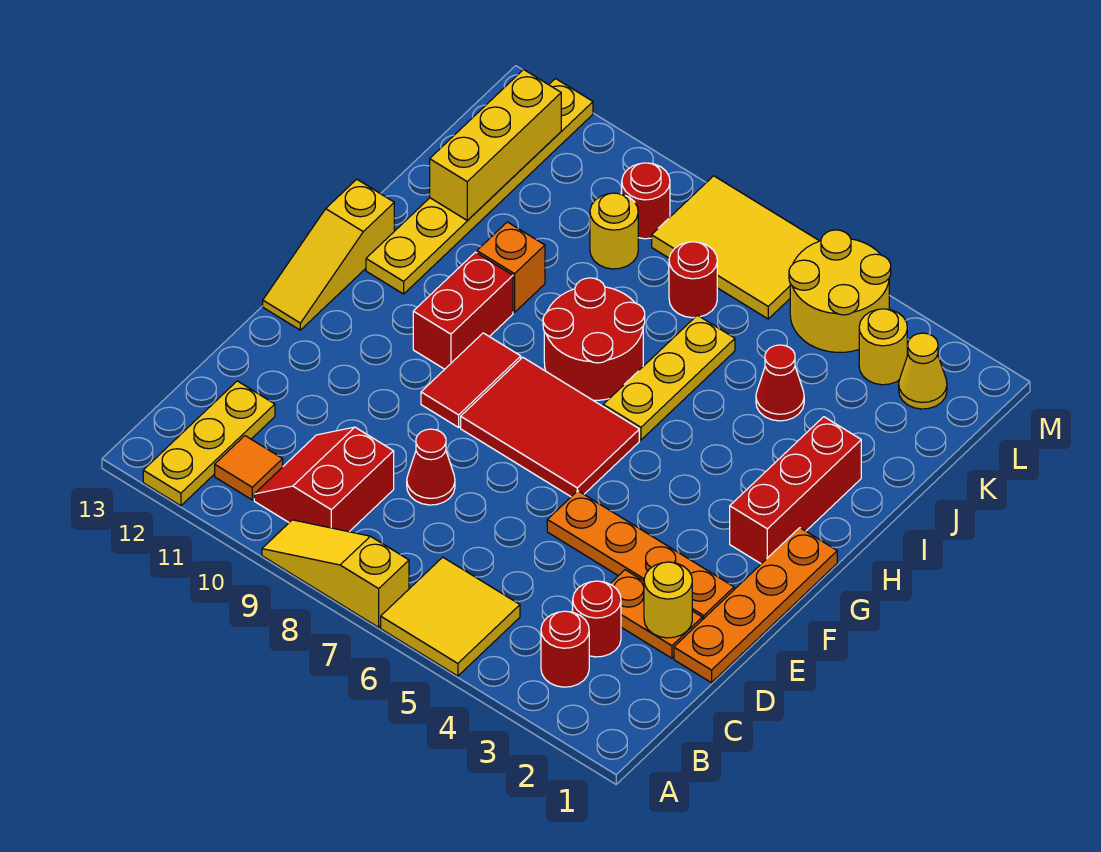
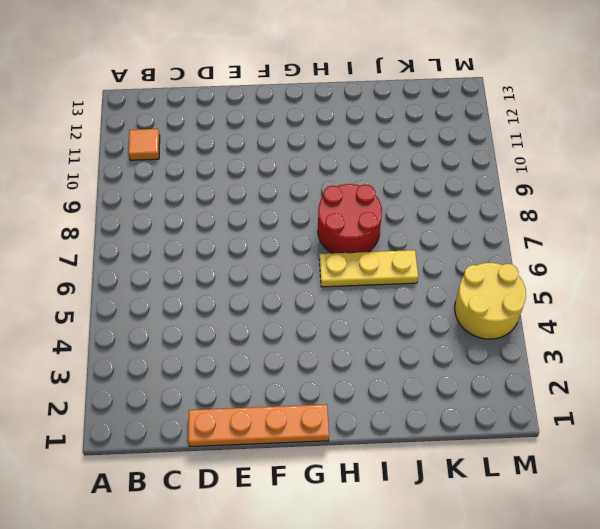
none -> yellow tile A5:B6 level 1
none -> yellow slope A7:A9 level 1 top 7
none -> yellow plate A12:C12 level 1
none -> red round brick B3 level 1

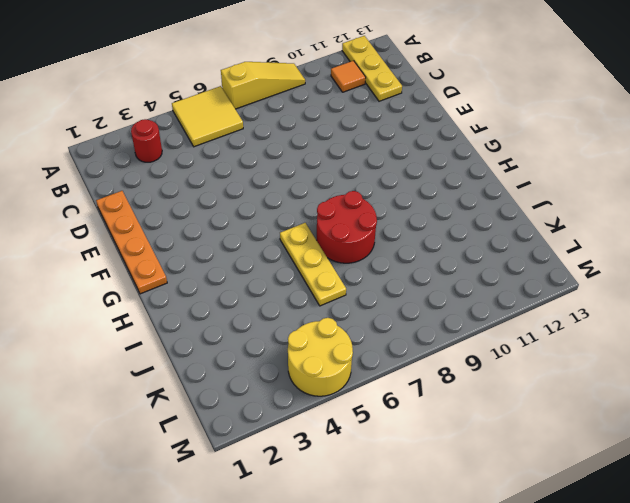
none -> red slope B9:C10 level 1 top 9
none -> red round brick C3 level 1
none -> orange plate D2:D3 level 1
none -> red cone D8 level 1

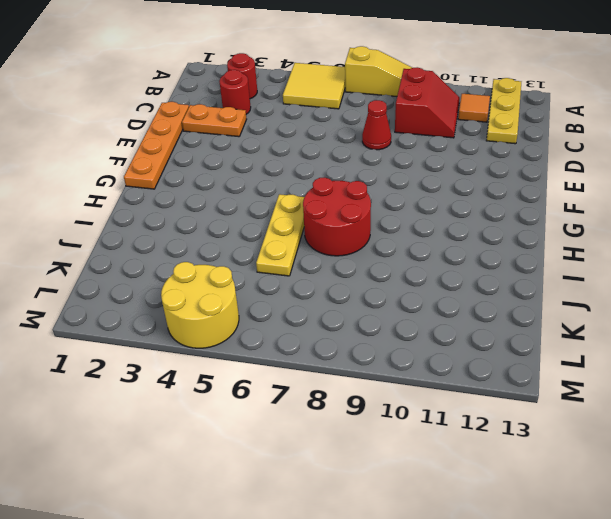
none -> orange plate E2:E5 level 1
none -> red tile F6:G8 level 1
none -> red tile F9:G9 level 1
none -> yellow slope F13:H13 level 1 top H

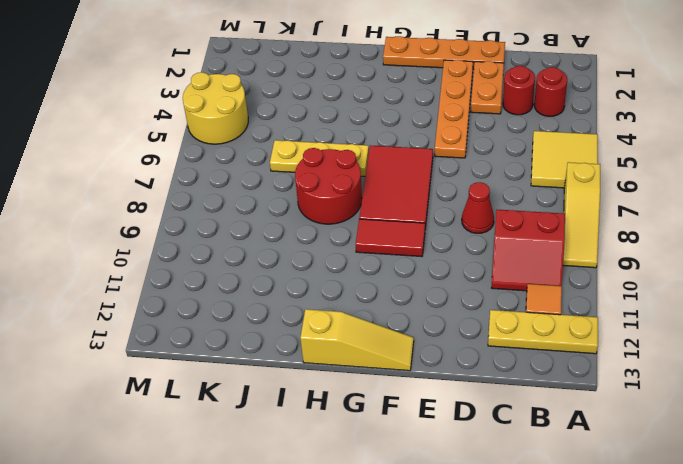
none -> red brick G2:I2 level 1
none -> red brick G10:H10 level 1
none -> yellow plate H12:M12 level 1
none -> orange brick I10 level 1

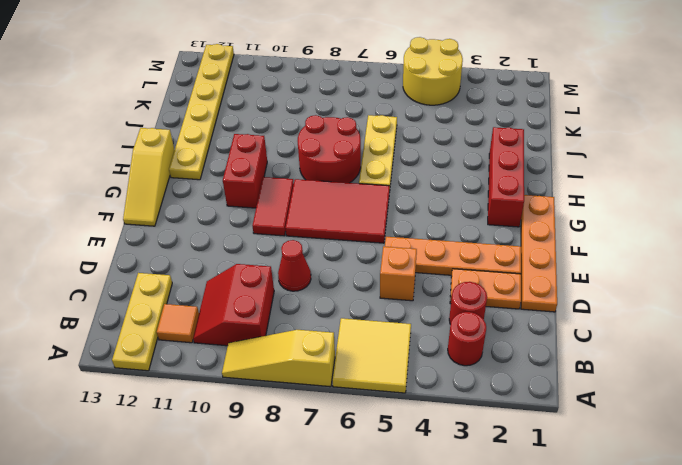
orange brick D5 level 1 -> orange brick I10 level 1
none -> red cone J4 level 1
none -> red round brick K7 level 1
none -> yellow round brick K9 level 1
none -> yellow cone L2 level 1

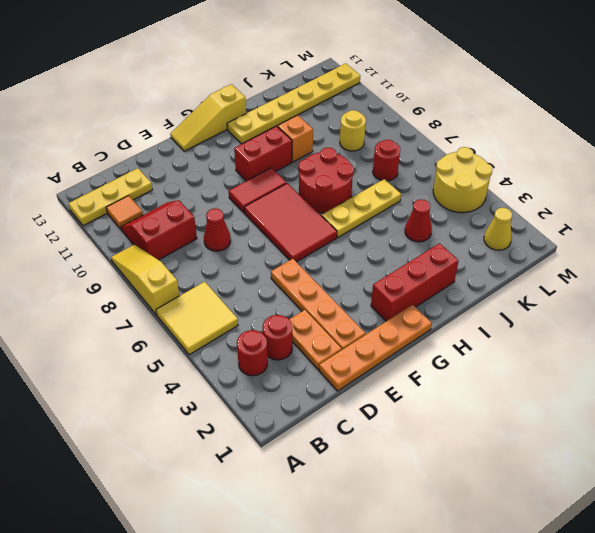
none -> yellow round brick L3 level 1
none -> yellow tile L6:M8 level 1
none -> red round brick L9 level 1
none -> yellow round brick D2 level 2

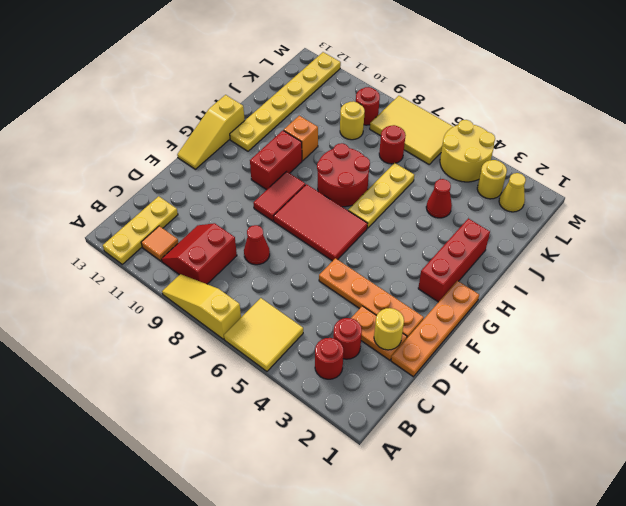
none -> yellow brick J12:L12 level 2

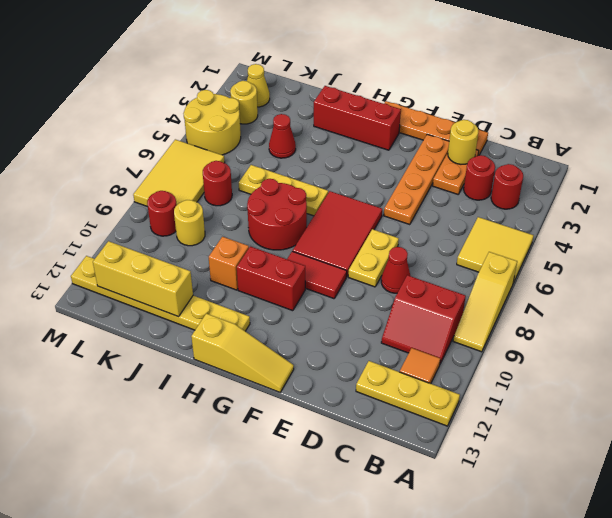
yellow plate E7:E8 level 1 -> none

